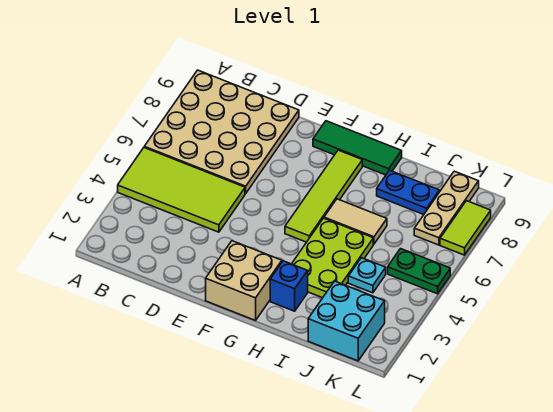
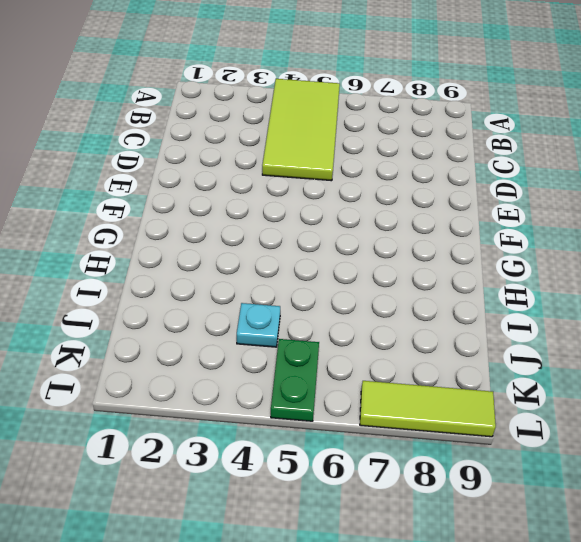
lime tile L7:L9 level 1 -> lime tile L7:L8 level 1
none -> tan plate A6:D9 level 1
none -> tan brick F1:G2 level 1
none -> green tile F9:H9 level 1

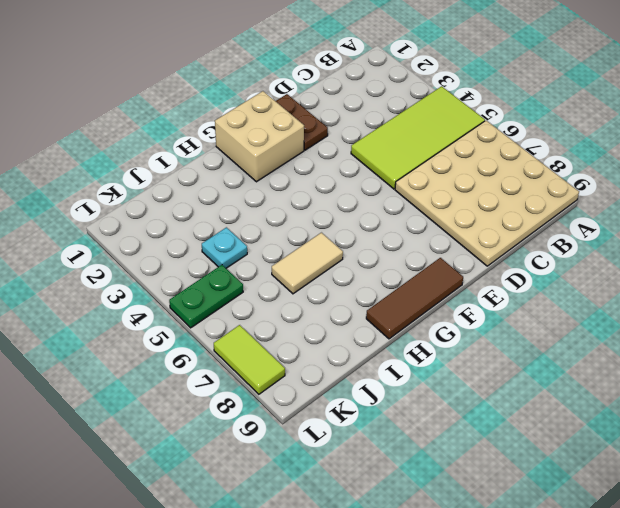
brown plate E1:E2 level 1 -> none
brown tile F9:H9 level 1 -> green tile F9:H9 level 1
none -> lime tile G5:G8 level 1
none -> blue brick H2 level 1
none -> lime plate H3:I5 level 1

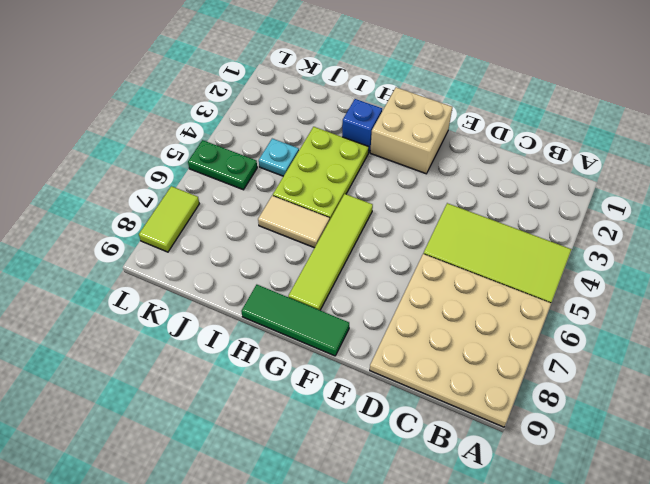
none -> blue plate I8:J8 level 1
none -> cyan brick J1:K2 level 1
none -> tan plate K7:K9 level 1

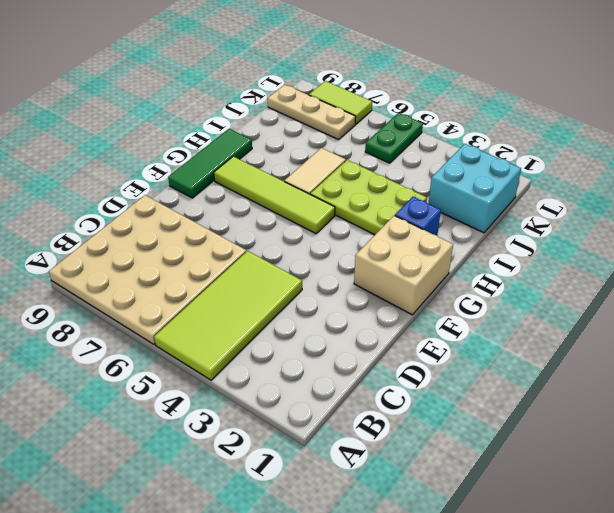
none -> blue plate I8:J8 level 1
none -> cyan plate J4 level 1

